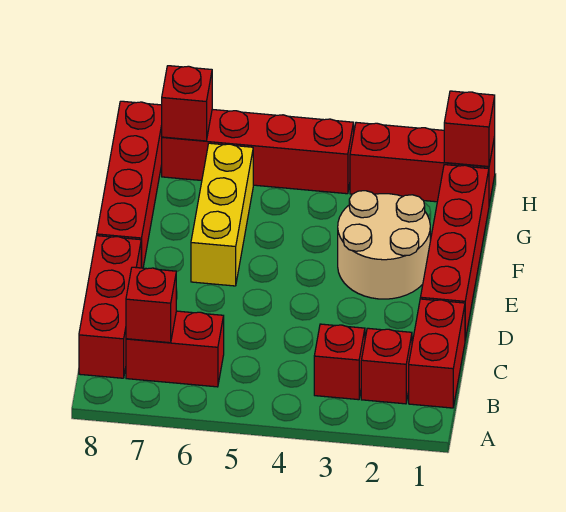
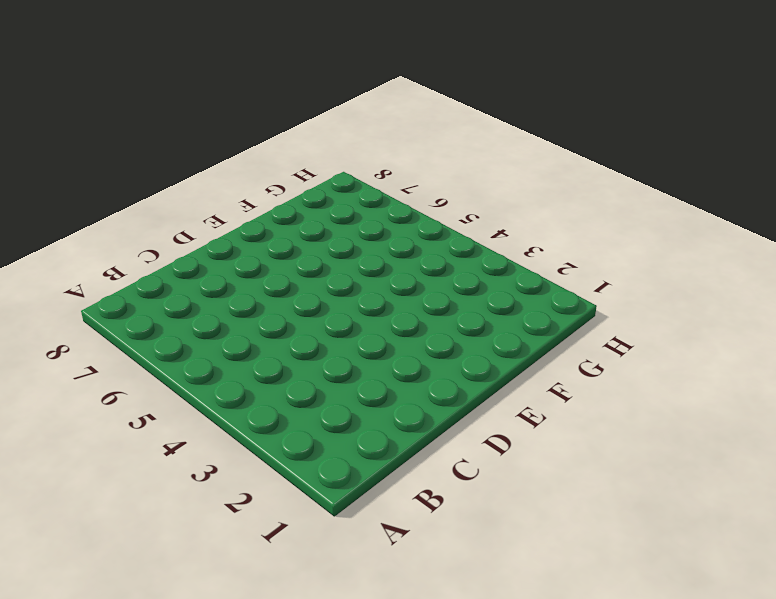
none -> red brick B1:C1 level 1
none -> red brick B2 level 1
none -> red brick B3 level 1

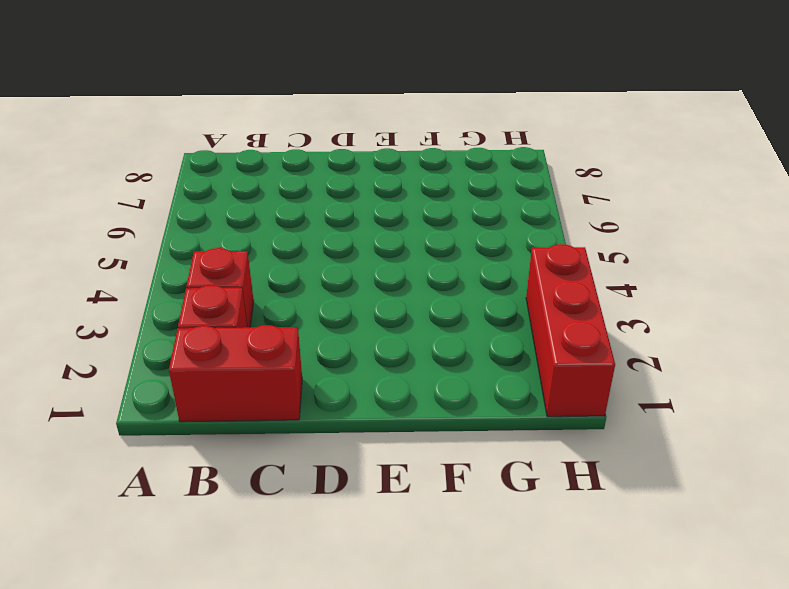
none -> red brick B6:B7 level 1
none -> red brick B8:D8 level 1
none -> red brick D1:G1 level 1

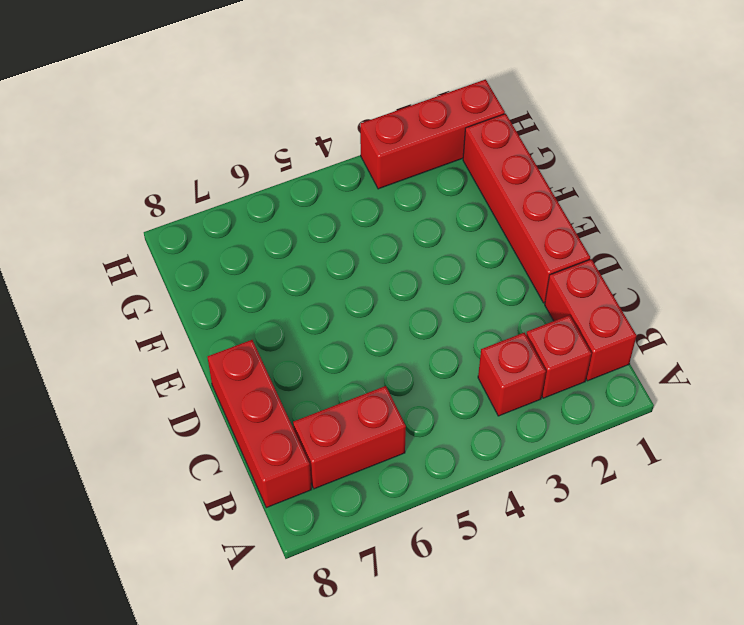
none -> tan round brick E2:F3 level 1
none -> yellow brick E6:G6 level 1
none -> red brick E8:H8 level 1

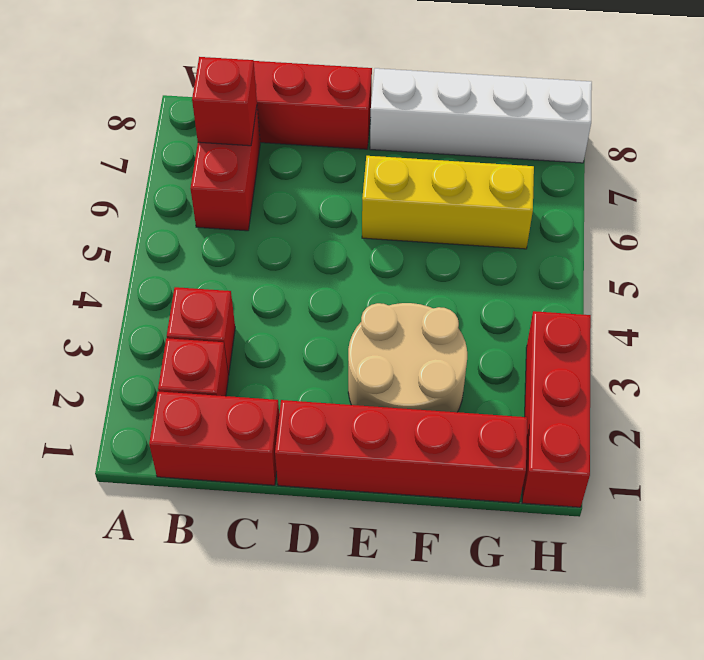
white brick E8:H8 level 1 -> red brick E8:H8 level 1
none -> red brick H4:H7 level 1
none -> red brick H1 level 2
none -> red brick H7 level 2

